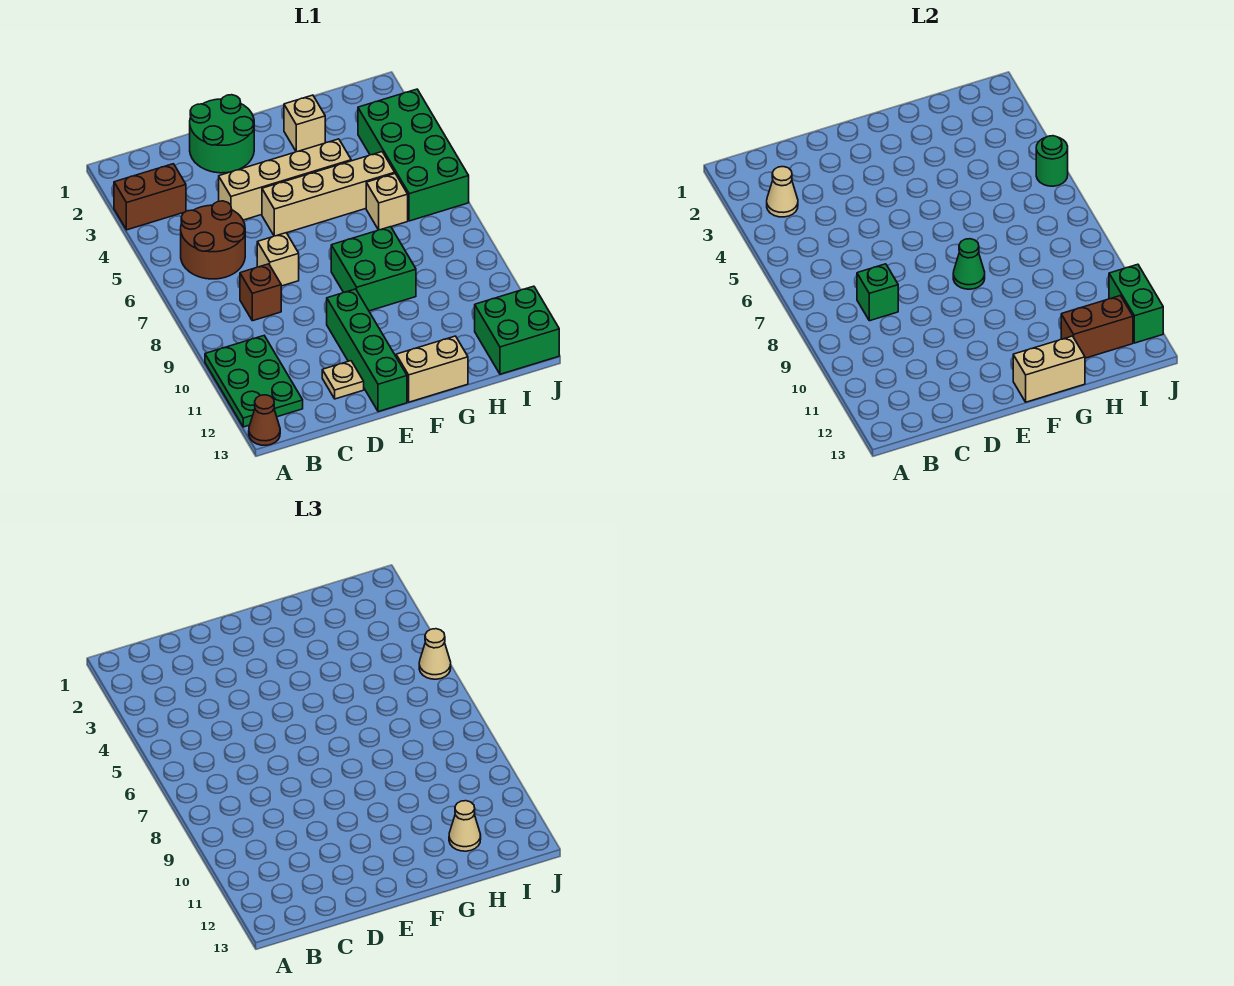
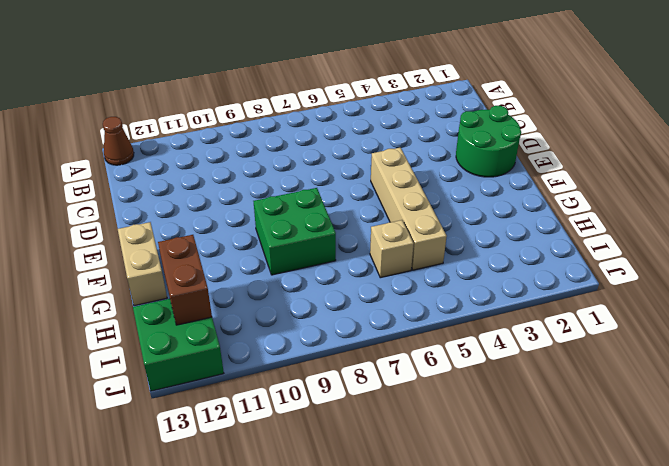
none -> brown brick A3:B3 level 1
none -> green plate A10:B12 level 1
none -> brown round brick B5:C6 level 1

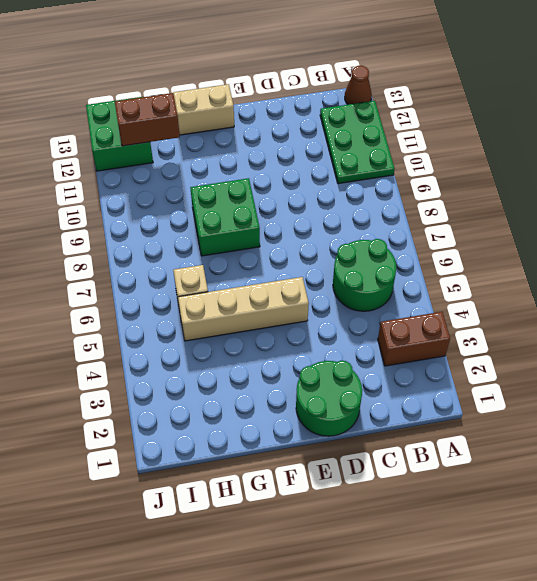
green round brick B5:C6 level 1 -> brown round brick B5:C6 level 1
none -> brown brick C8 level 1
none -> tan brick D4:G4 level 1
none -> tan brick D7 level 1

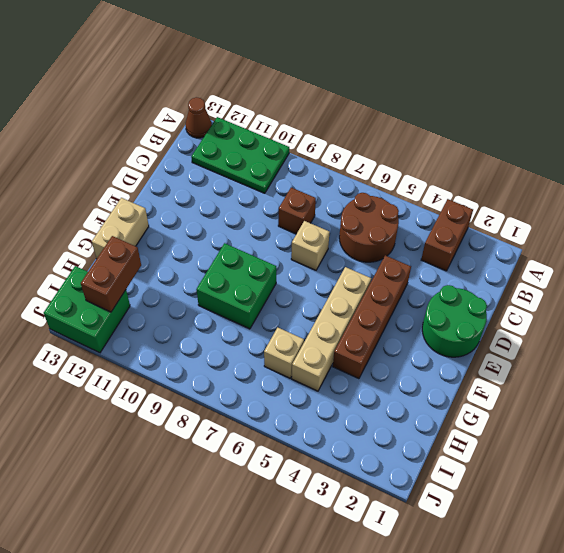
brown brick D4:G4 level 1 -> tan brick D4:G4 level 1
none -> tan plate D12 level 1
none -> green brick E10:E13 level 1
none -> tan brick G2 level 1

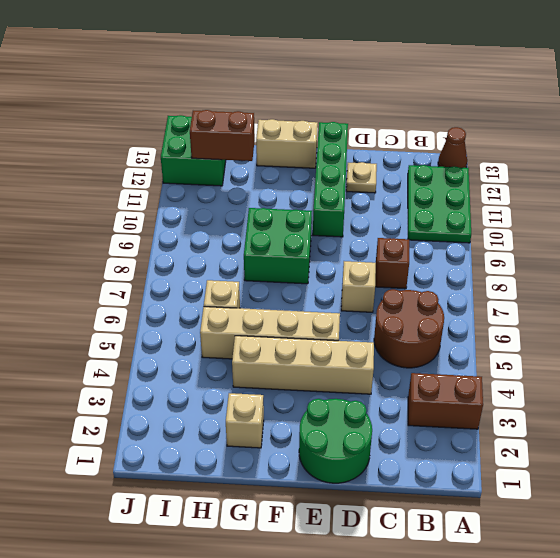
none -> green brick I3:J6 level 1
none -> tan cone B3 level 2
none -> green brick C8 level 2

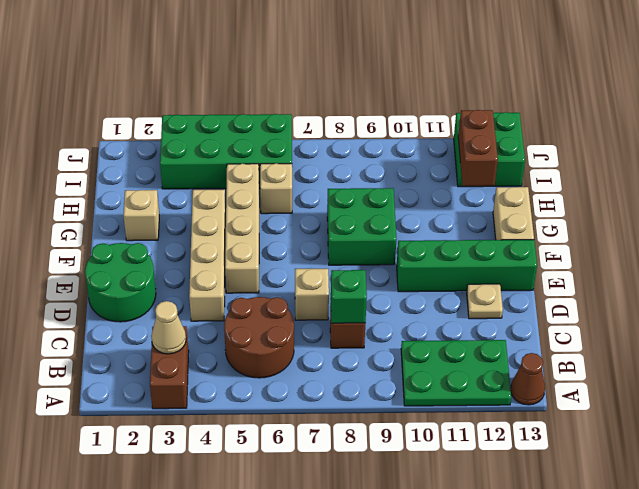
none -> green cone F8 level 2
none -> tan brick F13:G13 level 2
none -> green round brick J5 level 2

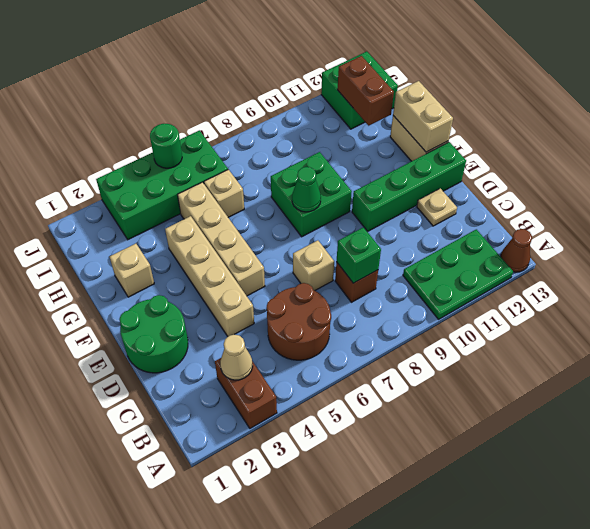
none -> green brick J11:J12 level 2
none -> tan cone H12 level 3
none -> tan cone J5 level 3

